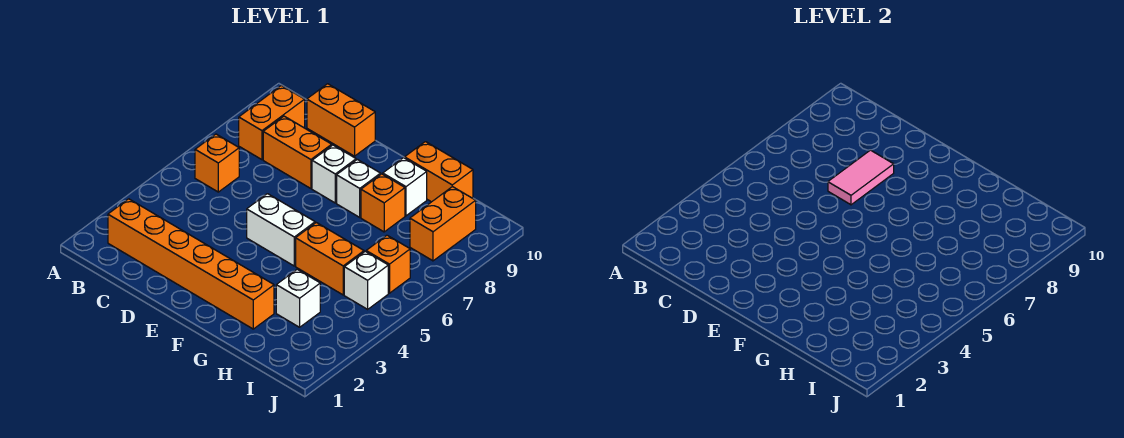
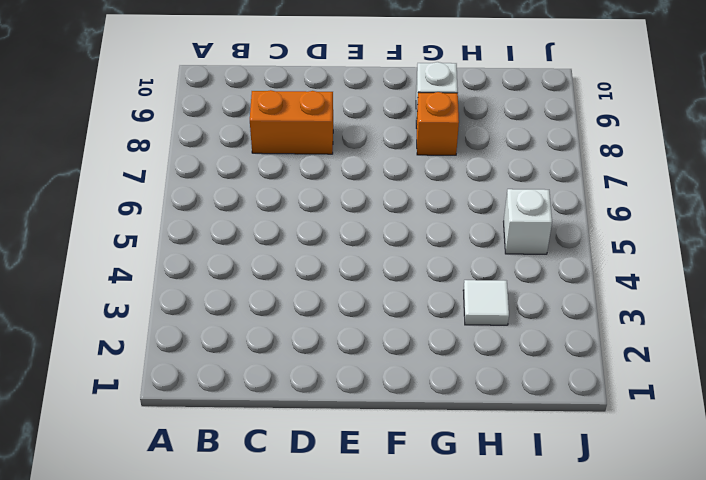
white tile H3 level 1 -> white brick H3 level 1
none -> orange brick B2:G2 level 1
none -> orange brick B6 level 1
none -> orange brick B8:B9 level 1

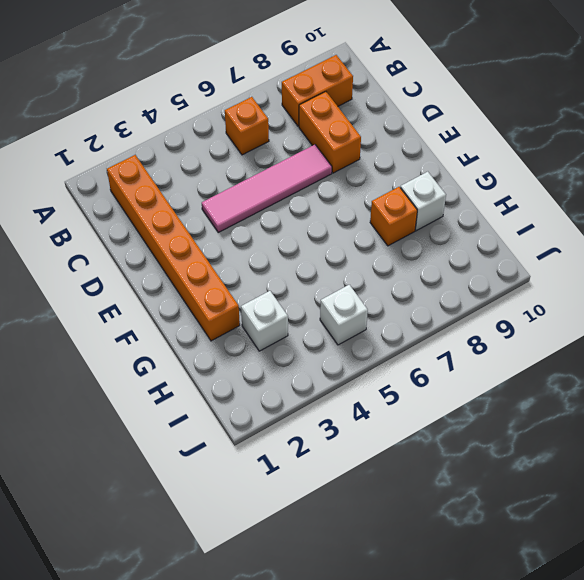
pink tile D4:D7 level 1 -> none
none -> orange brick C10:D10 level 1
none -> white brick E5:F5 level 1
none -> white brick E8 level 1

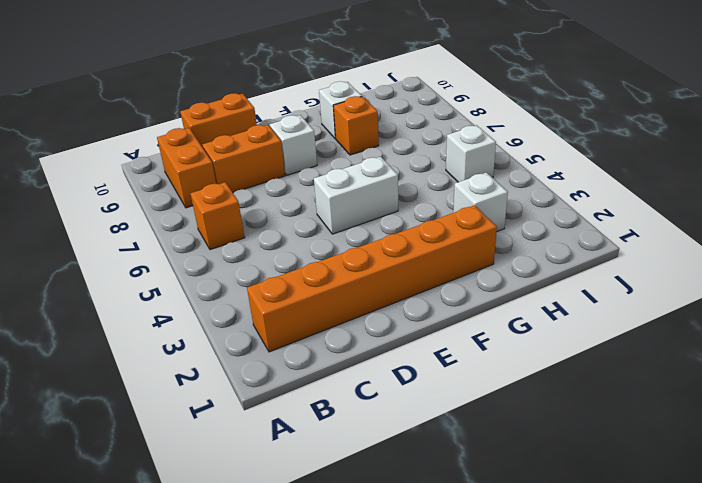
none -> white brick F8 level 1
none -> orange brick G5:H5 level 1
none -> orange brick G10:H10 level 1

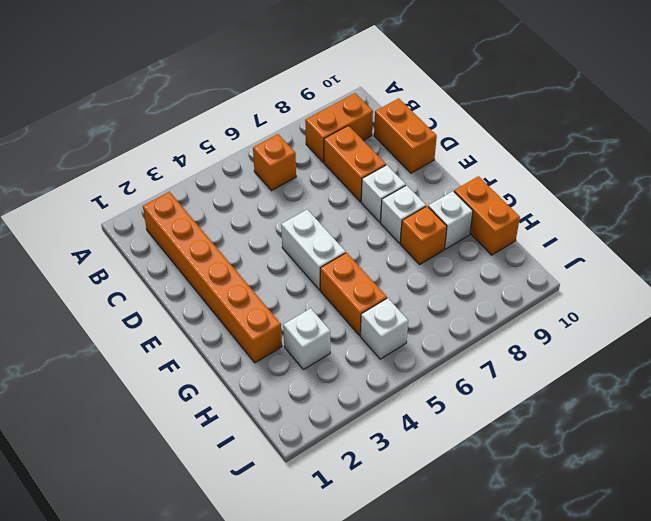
none -> orange brick I6 level 1
none -> orange brick I8:I9 level 1
none -> pink tile D7:D8 level 2

